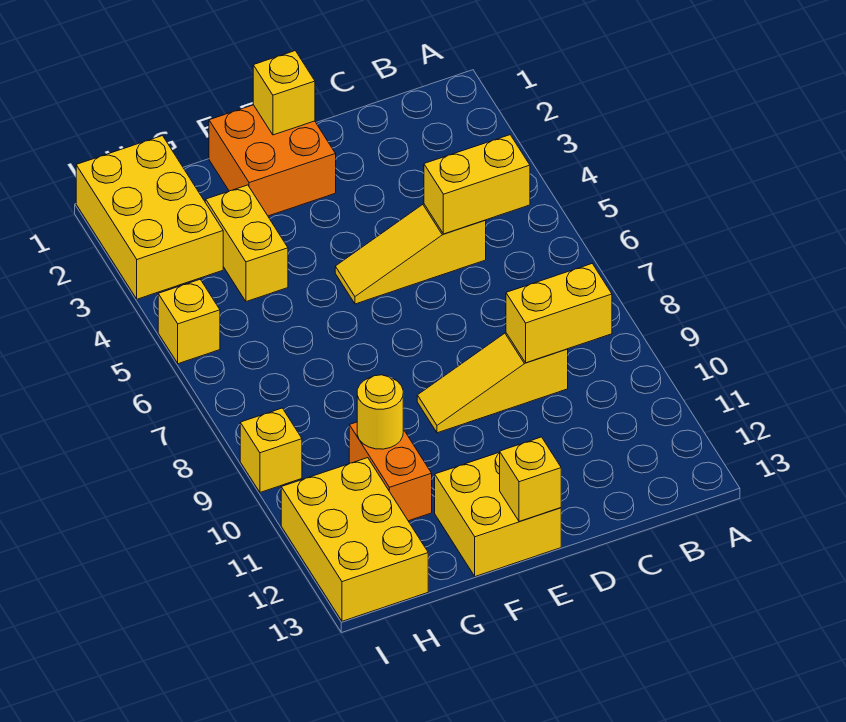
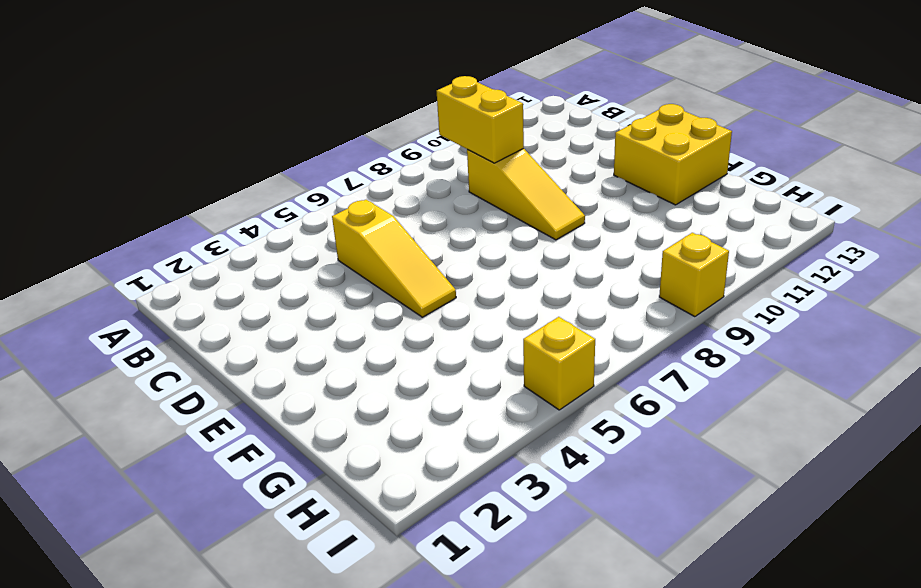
none -> orange brick E1:F2 level 1
none -> yellow brick G3:G4 level 1
none -> orange brick G10:G11 level 1

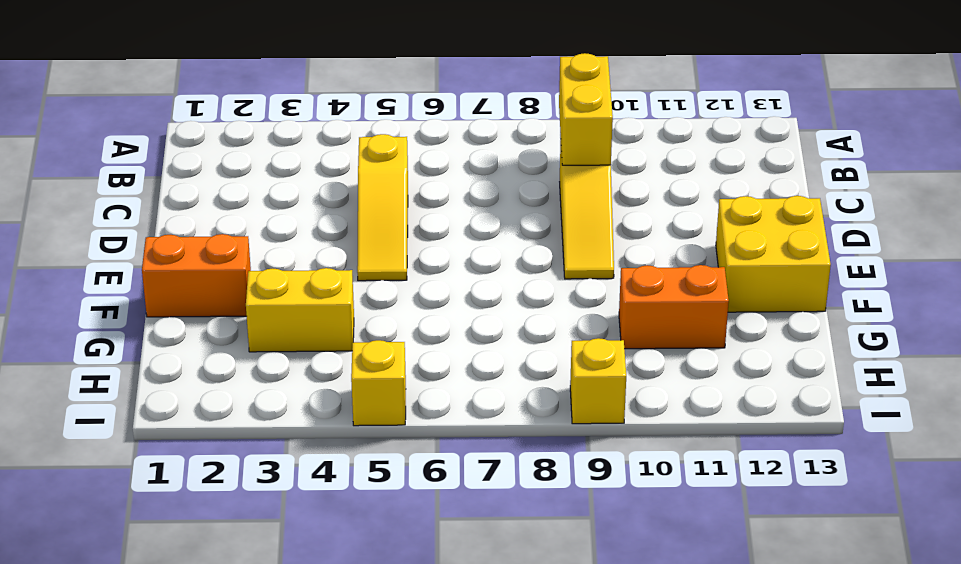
orange brick F1:F2 level 1 -> orange brick E1:F2 level 1
none -> yellow brick H1:I3 level 1
none -> yellow brick H11:I13 level 1
none -> yellow brick B5:C5 level 2

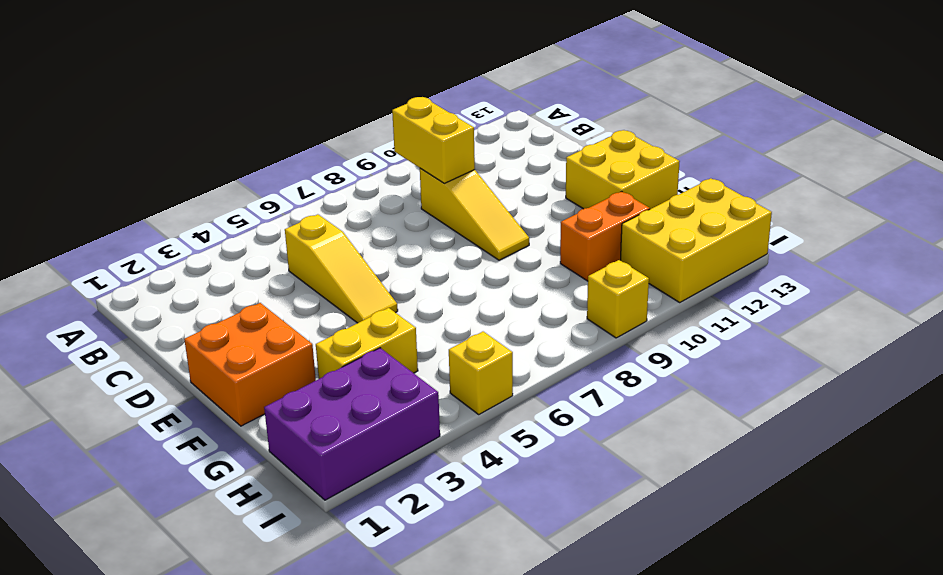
purple brick H1:I3 level 1 -> yellow brick H1:I3 level 1
none -> yellow brick B5:C5 level 2
none -> yellow brick E1 level 2
none -> yellow brick E13 level 2

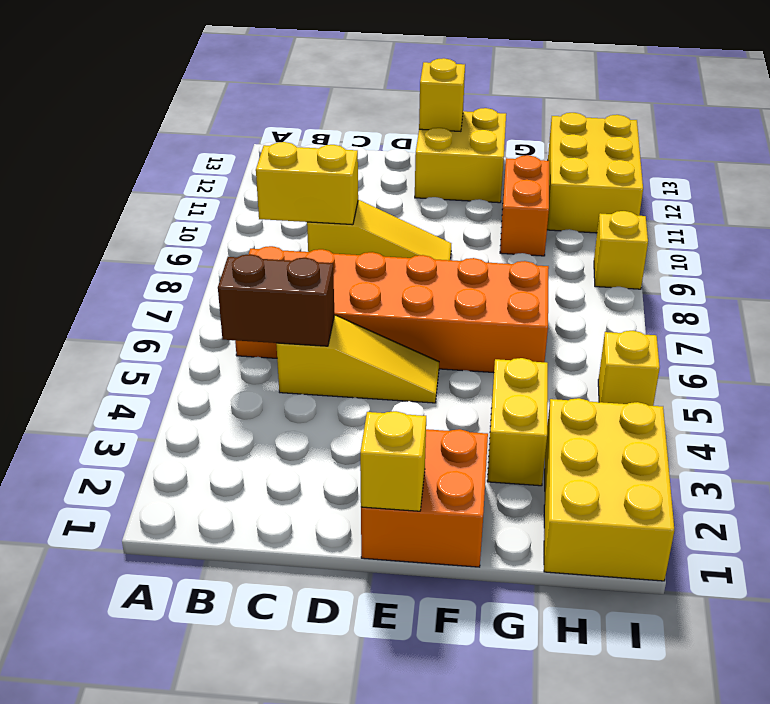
brown brick B5:C5 level 2 -> yellow brick B5:C5 level 2
orange brick B6:G7 level 1 -> none
none -> yellow round brick G10 level 2

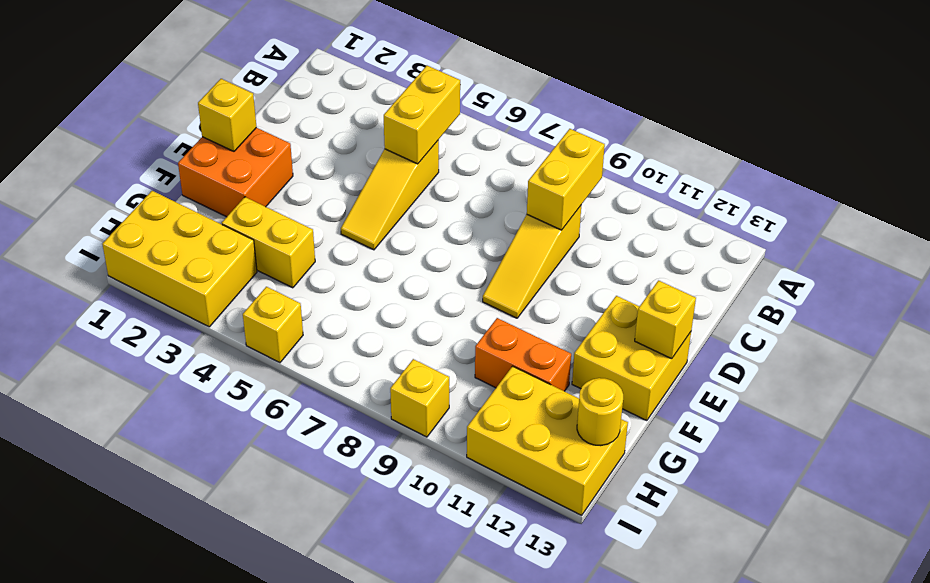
yellow round brick H13 level 2 -> yellow round brick G10 level 2

